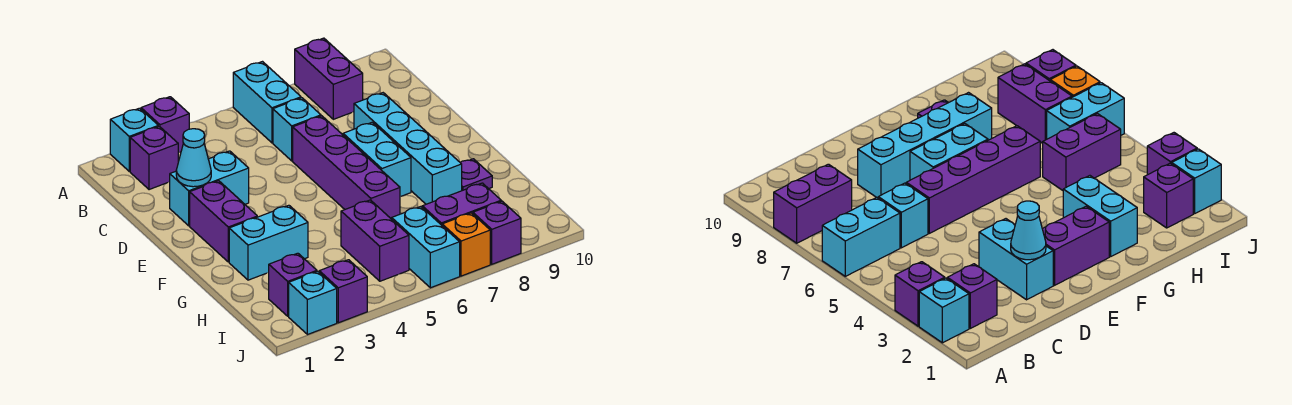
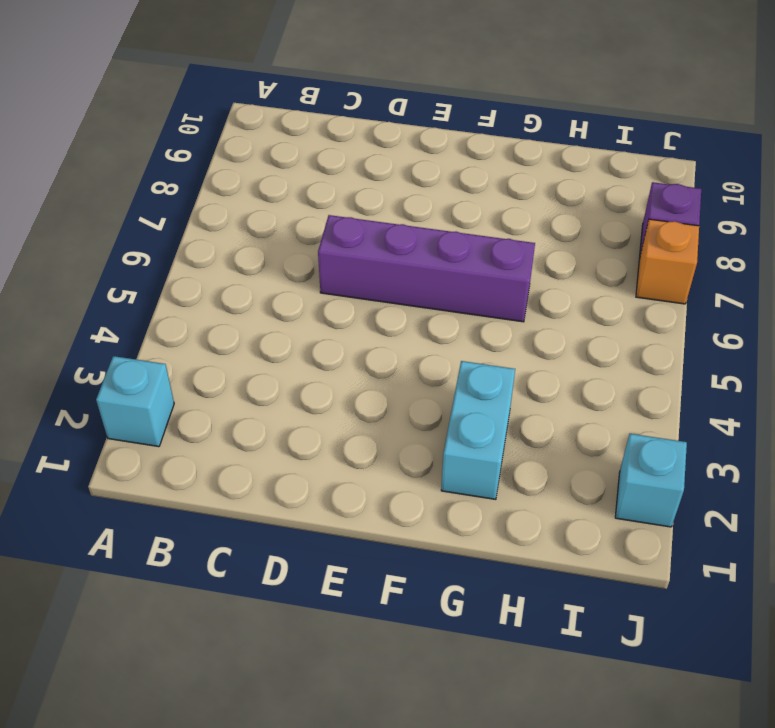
none -> purple brick A3 level 1
none -> cyan brick A6:B6 level 1
none -> purple brick A8:B8 level 1

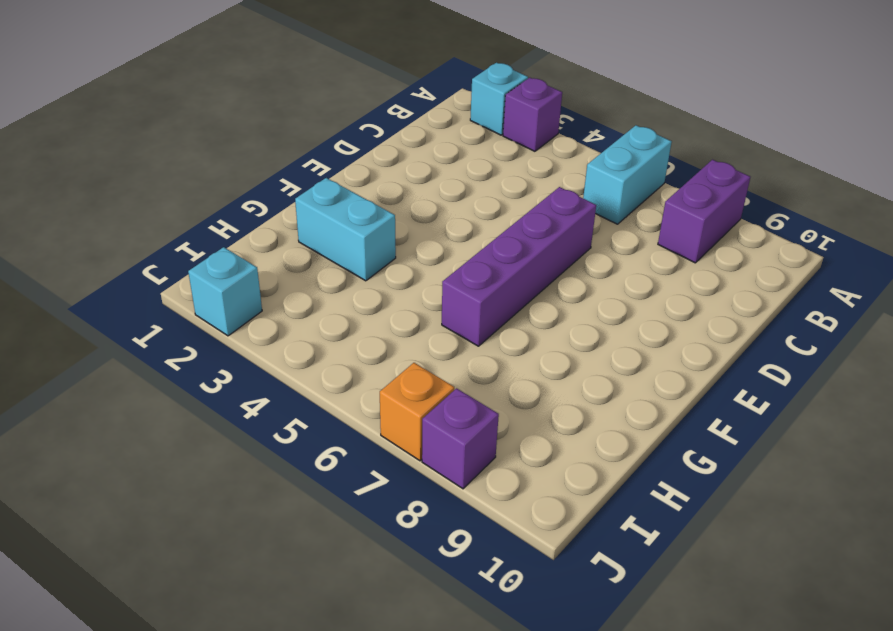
none -> purple brick B2 level 1
none -> cyan brick C6 level 1
none -> cyan brick D2:D3 level 1

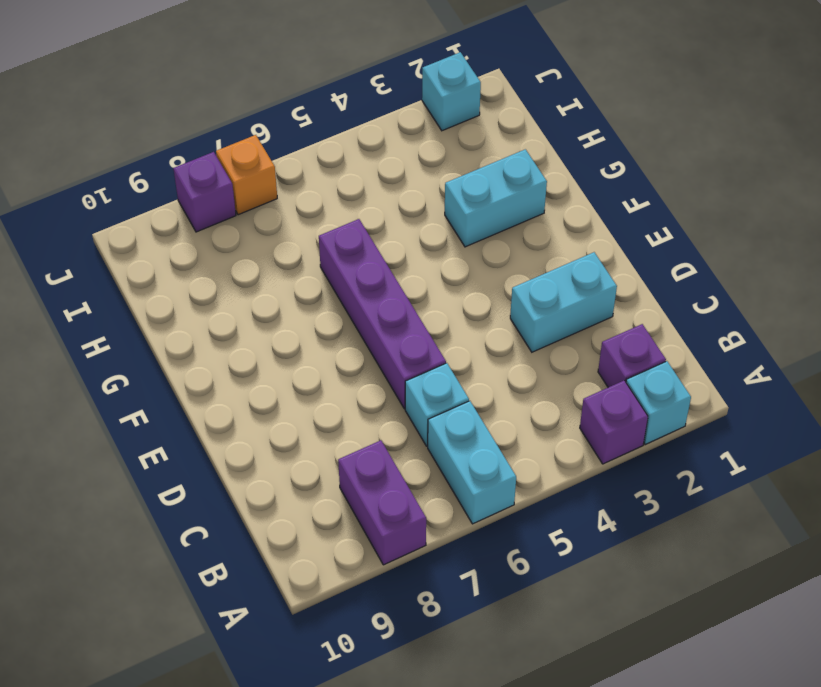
none -> cyan brick D8:G8 level 1
none -> purple brick E2:F2 level 1
none -> cyan brick E7:F7 level 1

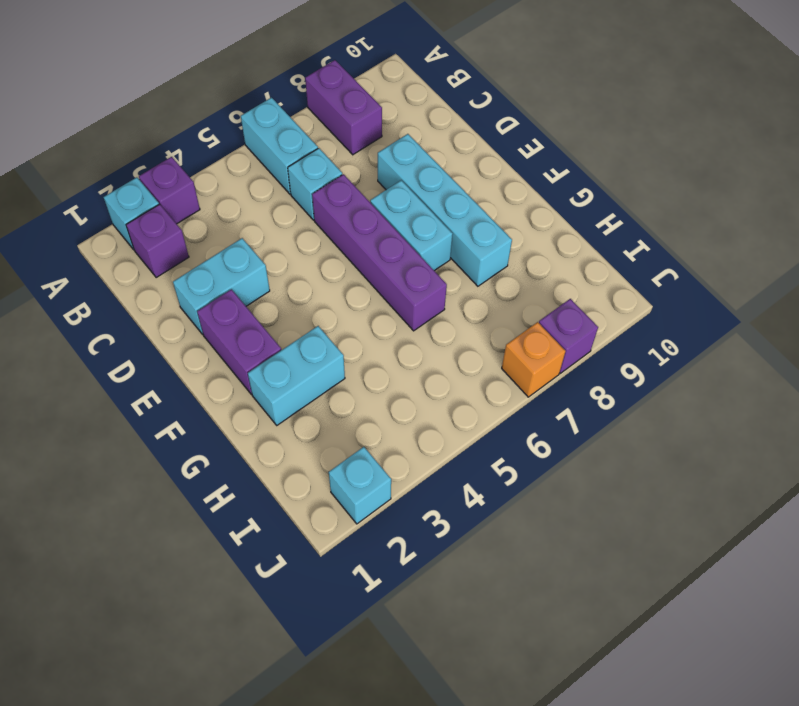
none -> purple plate G9 level 1
none -> purple brick H5:I5 level 1
none -> purple brick I2 level 1

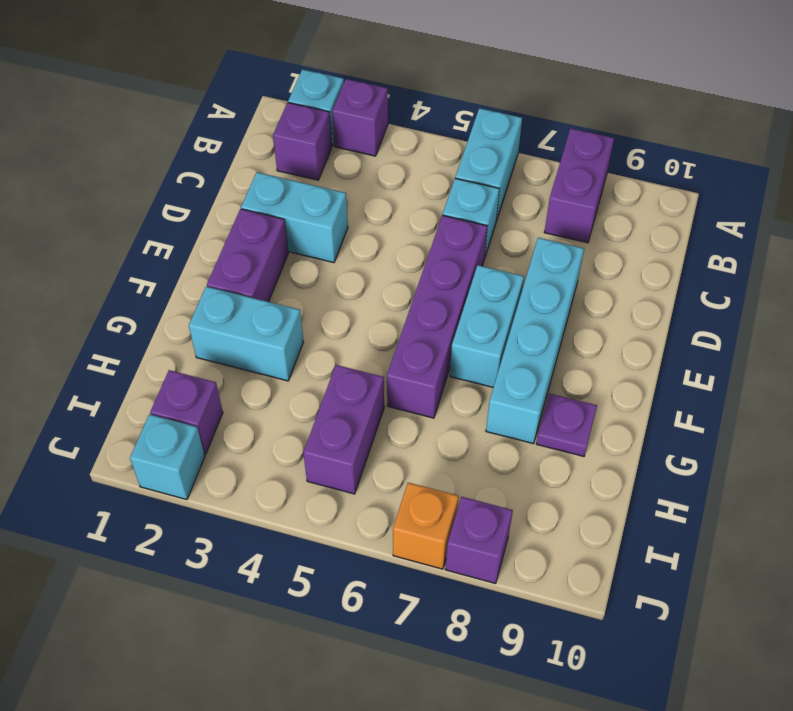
none -> cyan brick I6:J6 level 1
none -> purple brick I7:I8 level 1
none -> purple brick J3 level 1

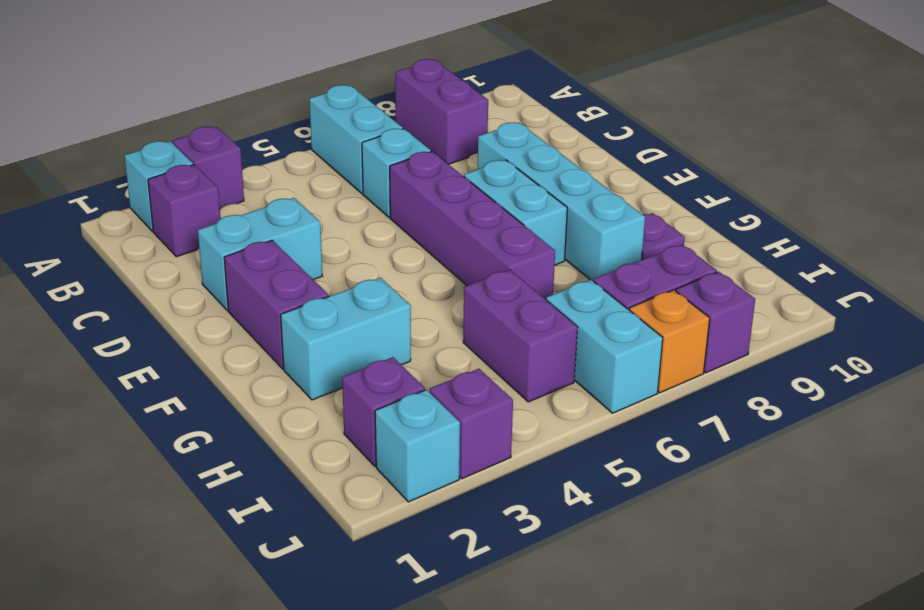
none -> cyan cone D2 level 2

